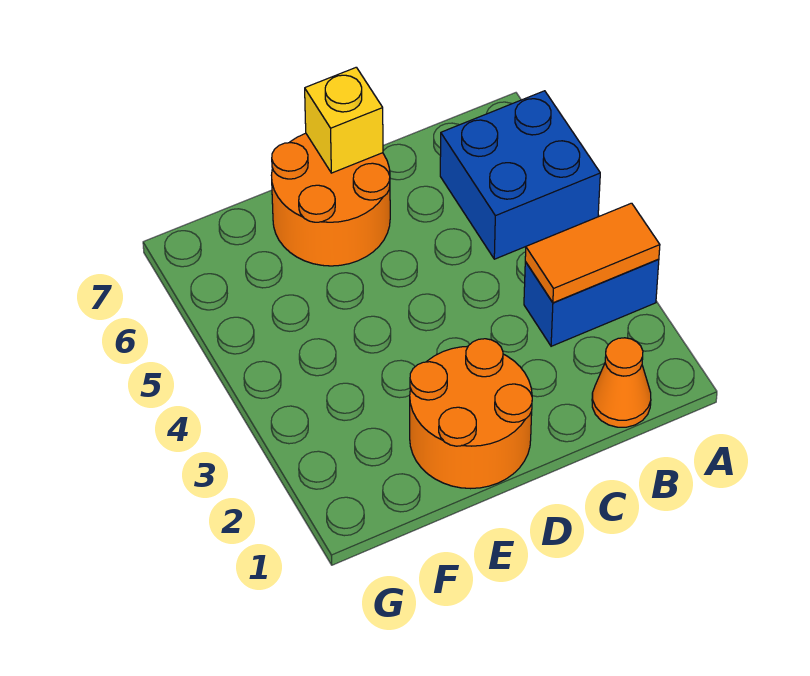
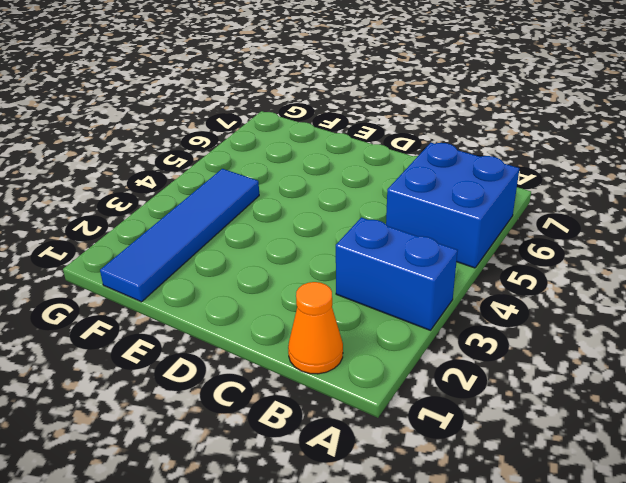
blue tile F1:F4 level 1 -> none
none -> orange round brick D1:E2 level 1
none -> orange round brick D6:E7 level 1

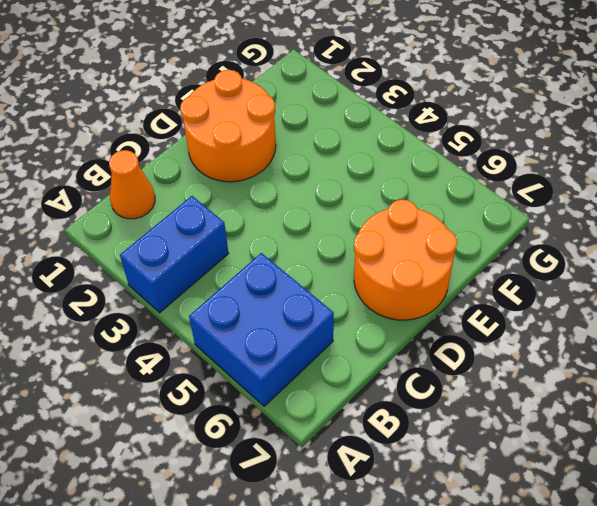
none -> orange tile A3:B3 level 2
none -> yellow brick D7 level 2

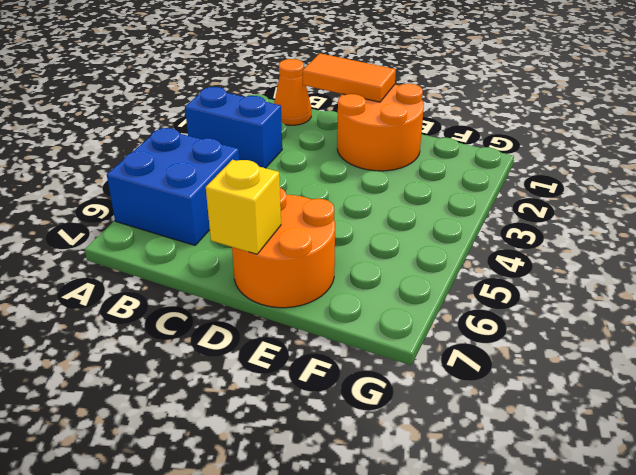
orange tile C1:D1 level 2 -> orange tile A3:B3 level 2

